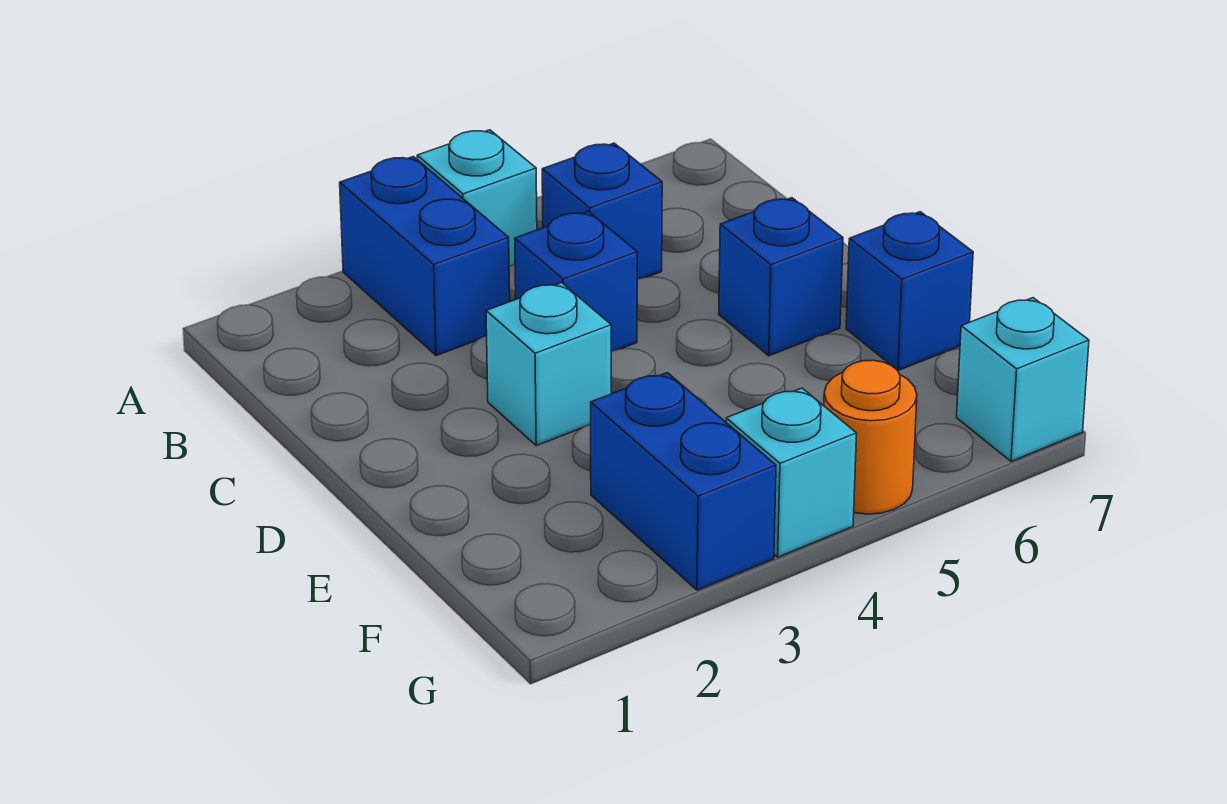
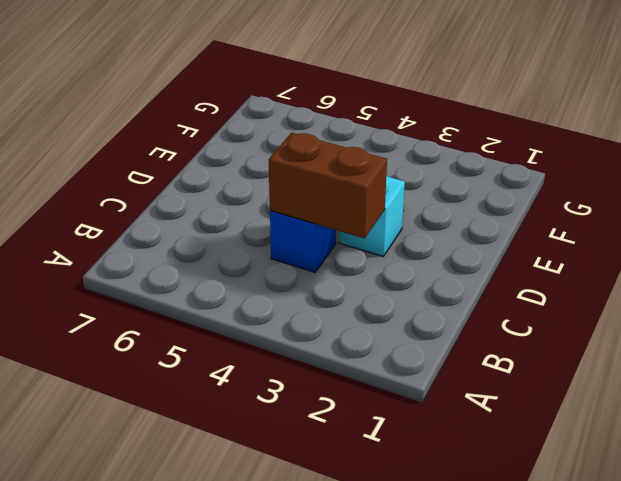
brown brick C3:C4 level 2 -> none
none -> blue brick A3:B3 level 1
none -> cyan brick A4 level 1

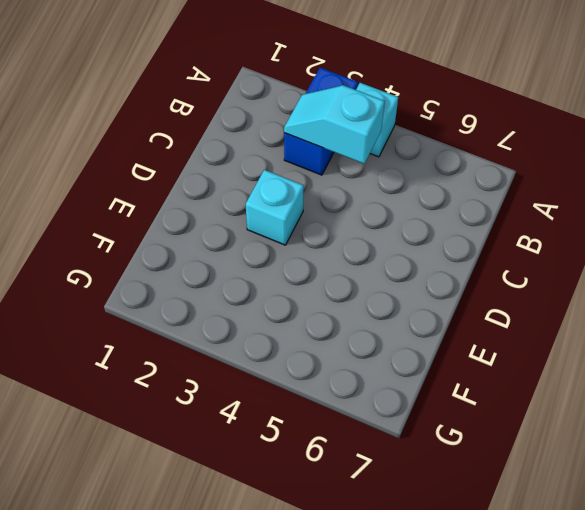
cyan slope B3:B4 level 2 top 4 -> none
none -> blue brick B5 level 1
none -> blue brick C4 level 1

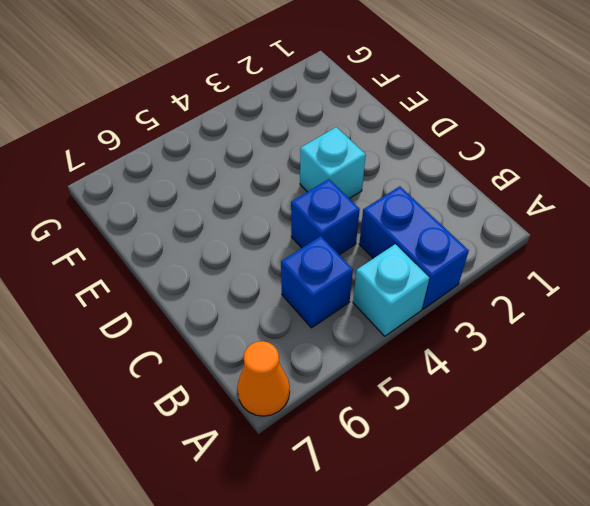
orange cone A7 level 1 -> none
none -> blue brick D6 level 1
none -> blue brick E7 level 1

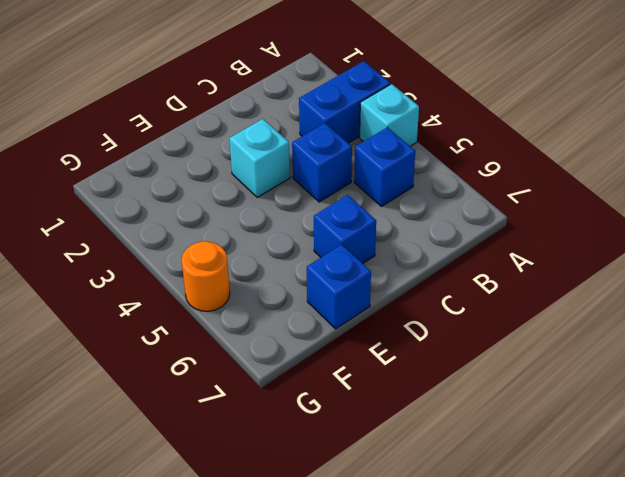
none -> blue brick F3:G3 level 1
none -> cyan brick G4 level 1

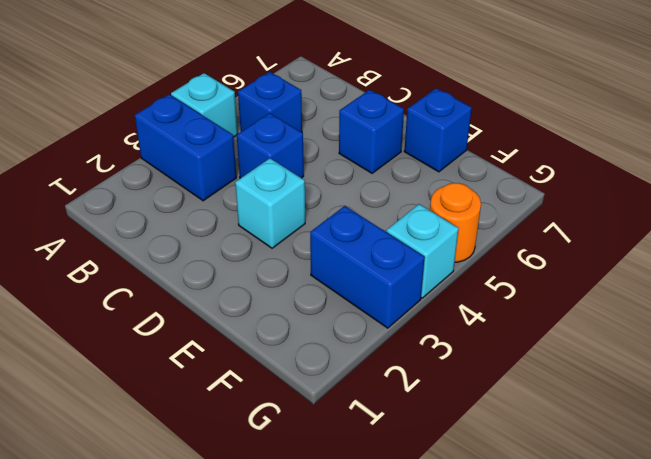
none -> cyan brick G7 level 1

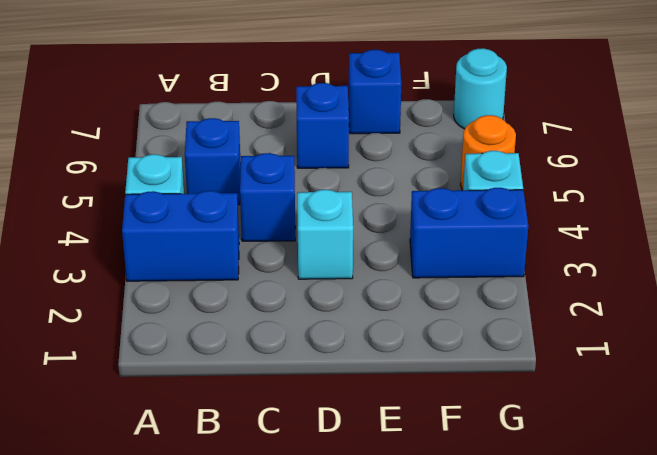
cyan round brick G7 level 1 -> cyan brick G7 level 1

